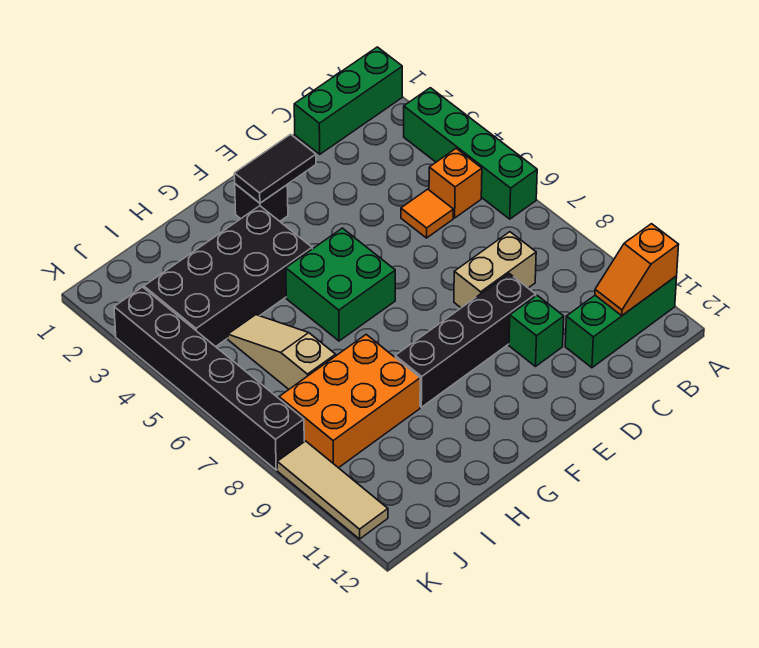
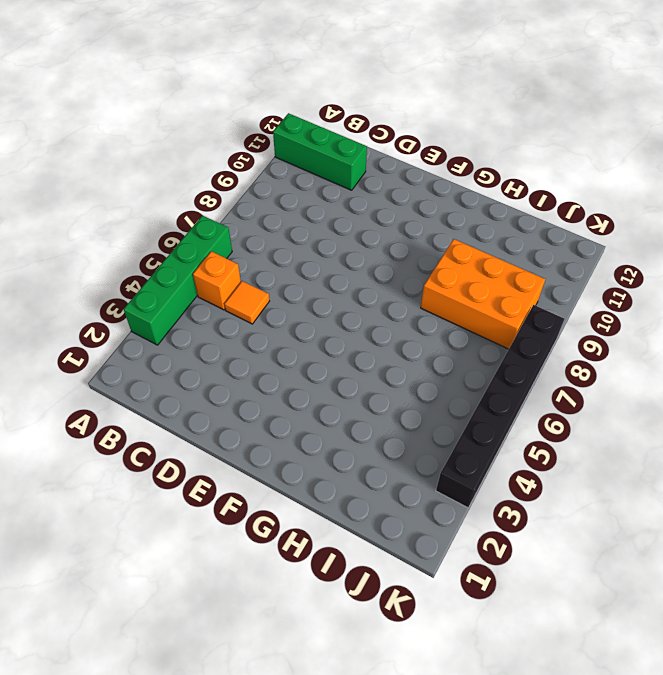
none -> green brick A1:C1 level 1
none -> tan brick C8:D8 level 1
none -> black brick D9:G9 level 1

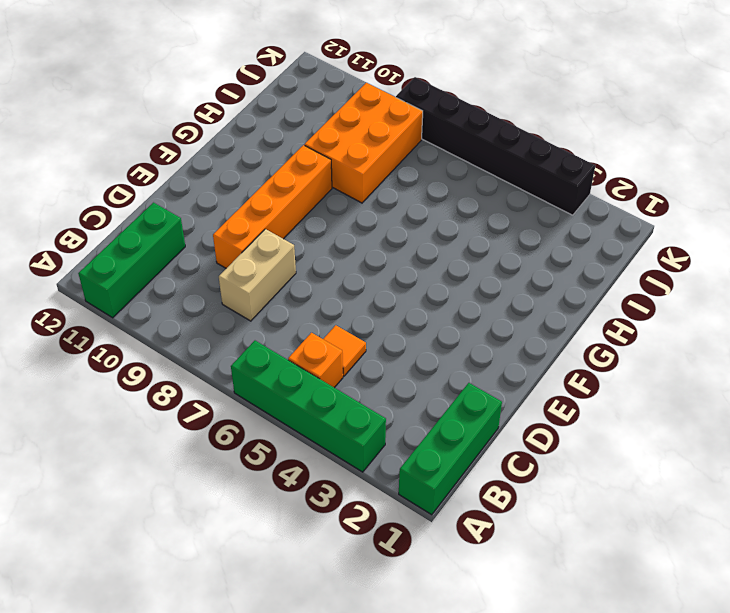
orange brick D9:G9 level 1 -> black brick D9:G9 level 1
none -> green brick D10 level 1
none -> black brick F2 level 1
none -> green brick F5:G6 level 1

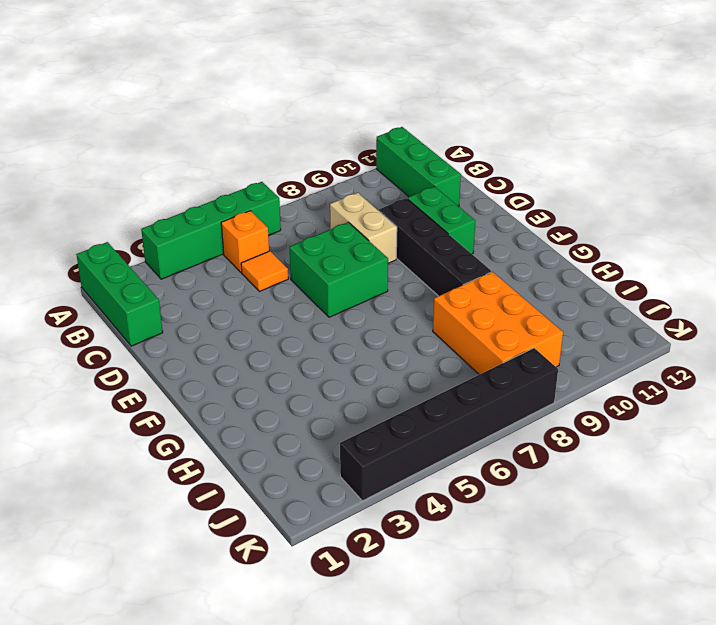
green brick D6:E7 level 1 -> green brick F5:G6 level 1
green brick D10:E10 level 1 -> green brick D10 level 1
none -> black brick F2 level 1
none -> black brick G3:J4 level 1
none -> tan slope I5:I7 level 1 top 7

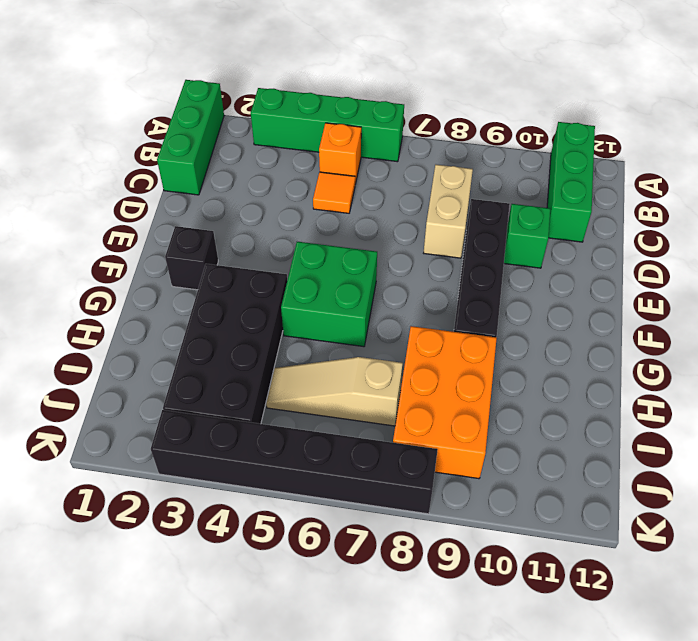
none -> tan tile K9:K11 level 1
none -> orange slope A11:B11 level 2 top A
none -> black tile E2:F2 level 2

